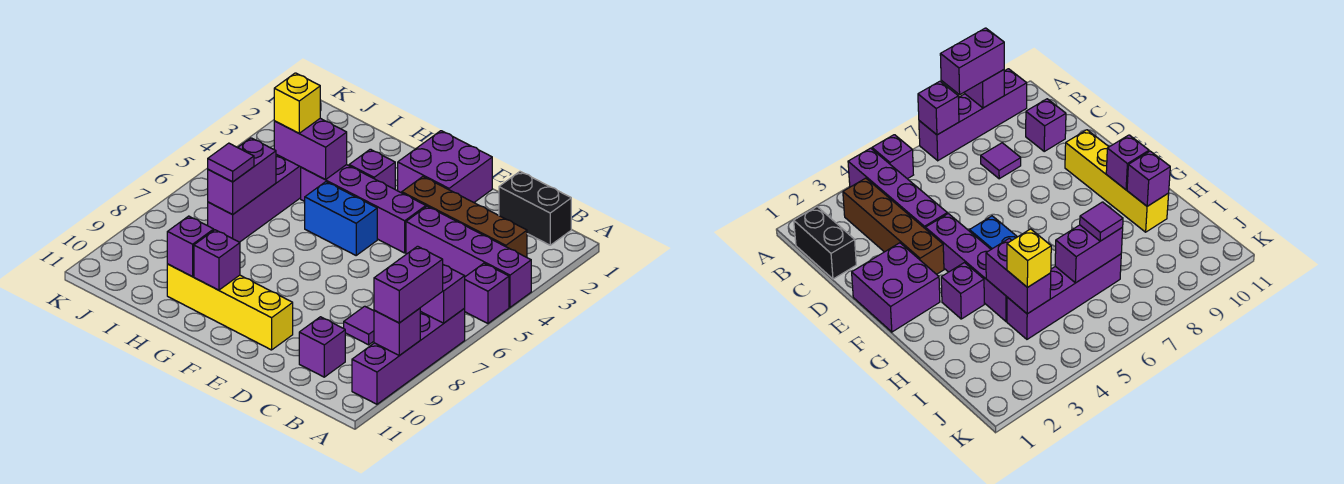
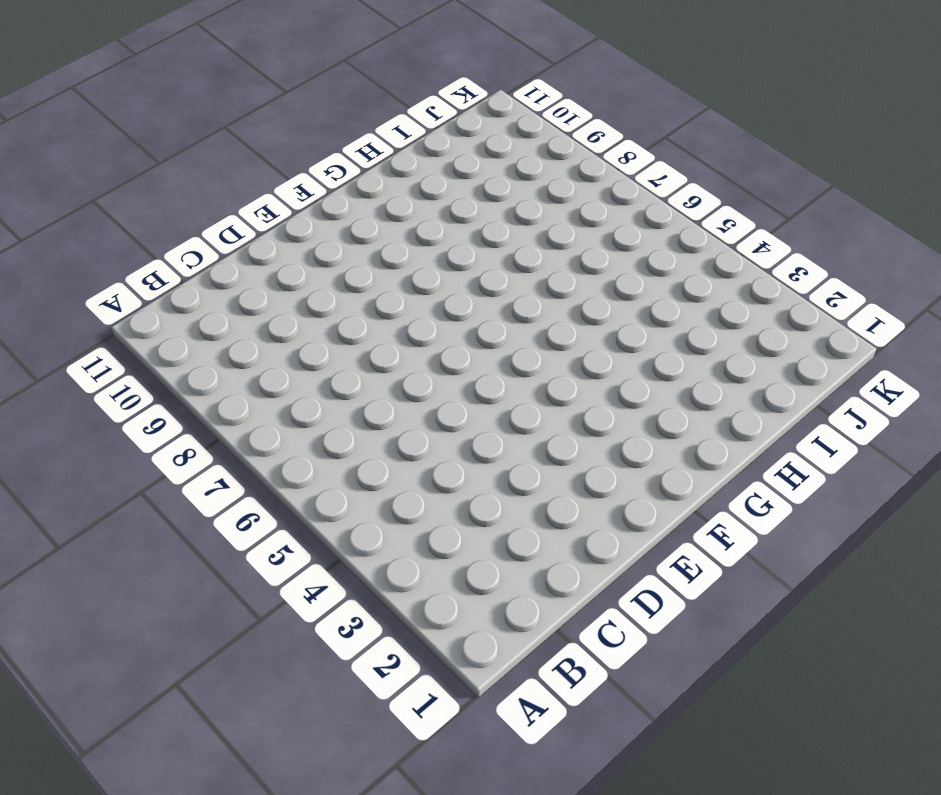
none -> purple brick A4:D4 level 1
none -> purple brick A5 level 1
none -> purple brick A7:A10 level 1

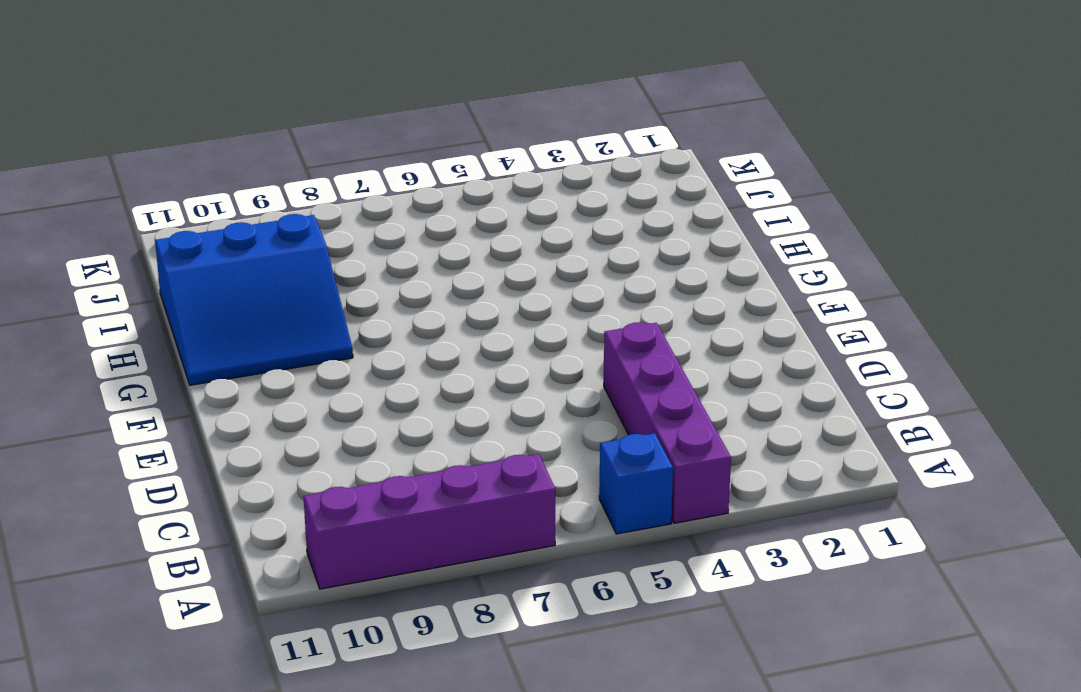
blue brick A5 level 1 -> purple brick A5 level 1
blue slope G9:I11 level 1 top I -> yellow brick E10:H10 level 1
none -> black brick B1:C1 level 1
none -> brown brick B3:E3 level 1
none -> purple tile C8 level 1

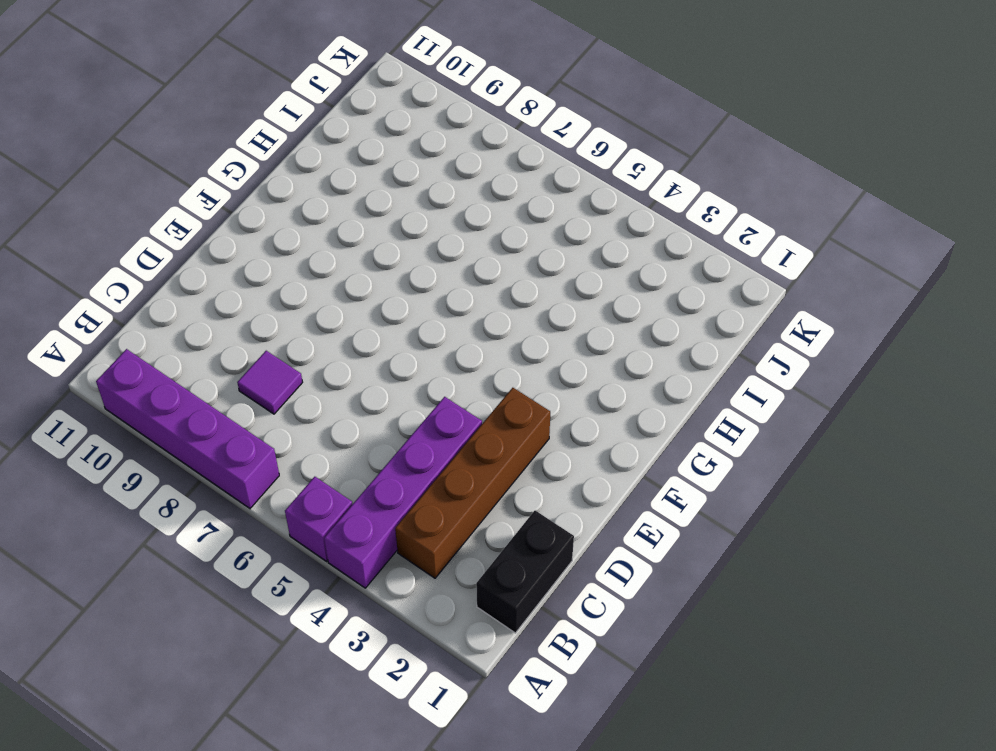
none -> purple brick C10 level 1
none -> purple brick E1:F2 level 1
none -> purple brick E4:H4 level 1

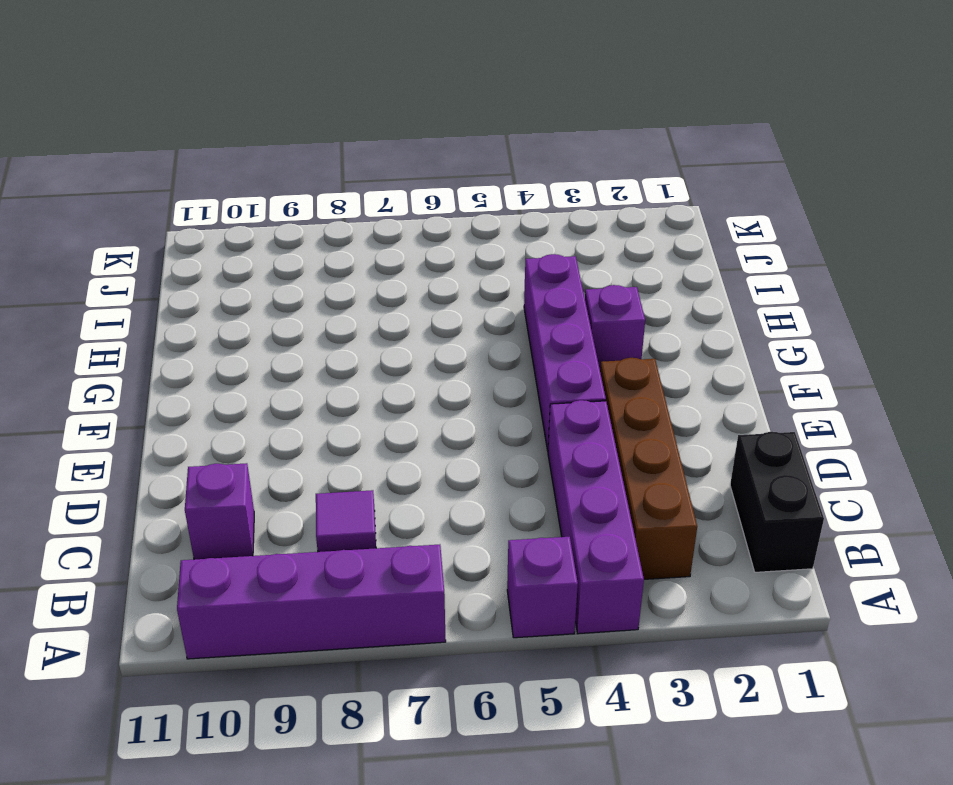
none -> purple brick E1:F2 level 1
none -> yellow brick E10:H10 level 1
none -> blue brick F5:G5 level 1

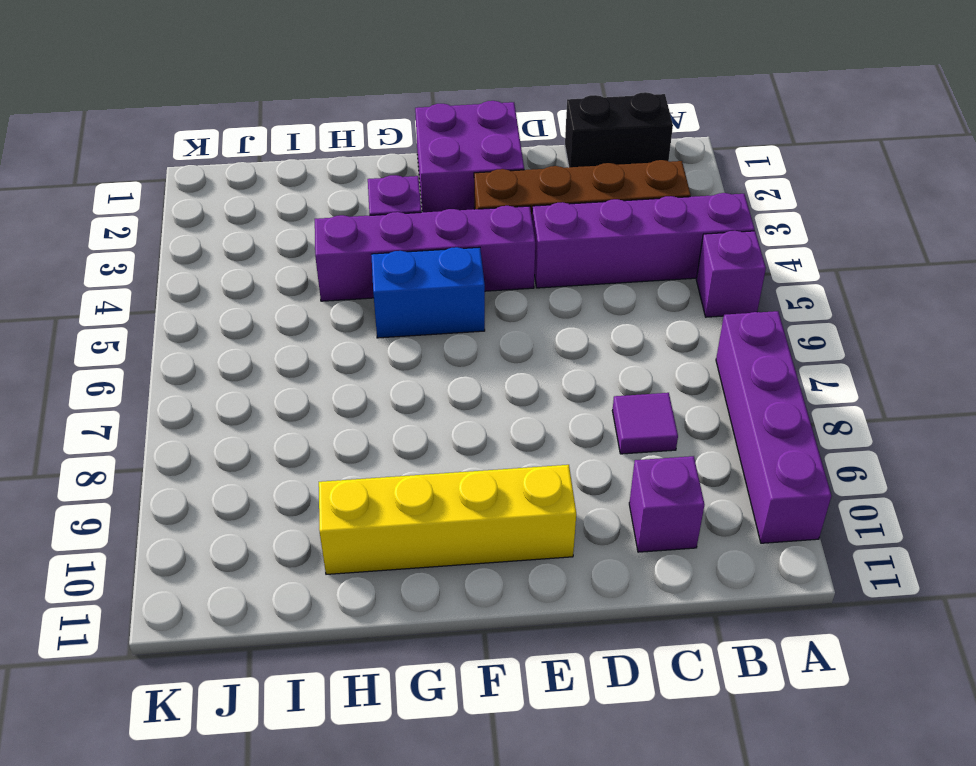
none -> purple brick I4:I7 level 1
none -> purple brick A7 level 2
none -> purple brick A9 level 2

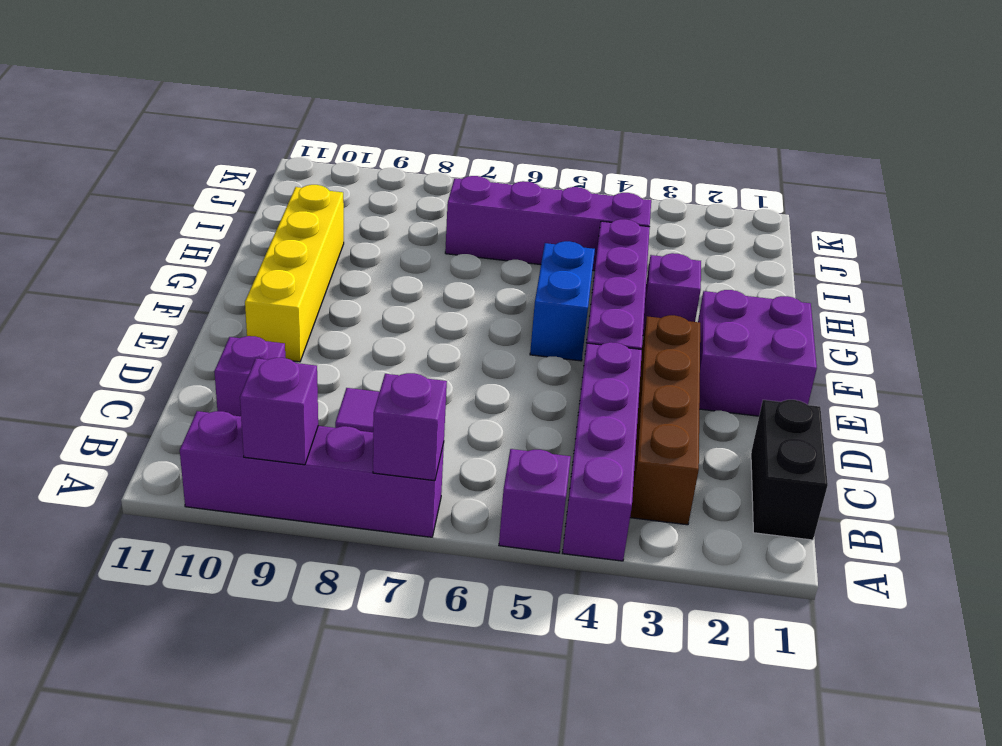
none -> purple brick G10 level 2
none -> purple brick H4:I4 level 2
none -> purple brick H10 level 2

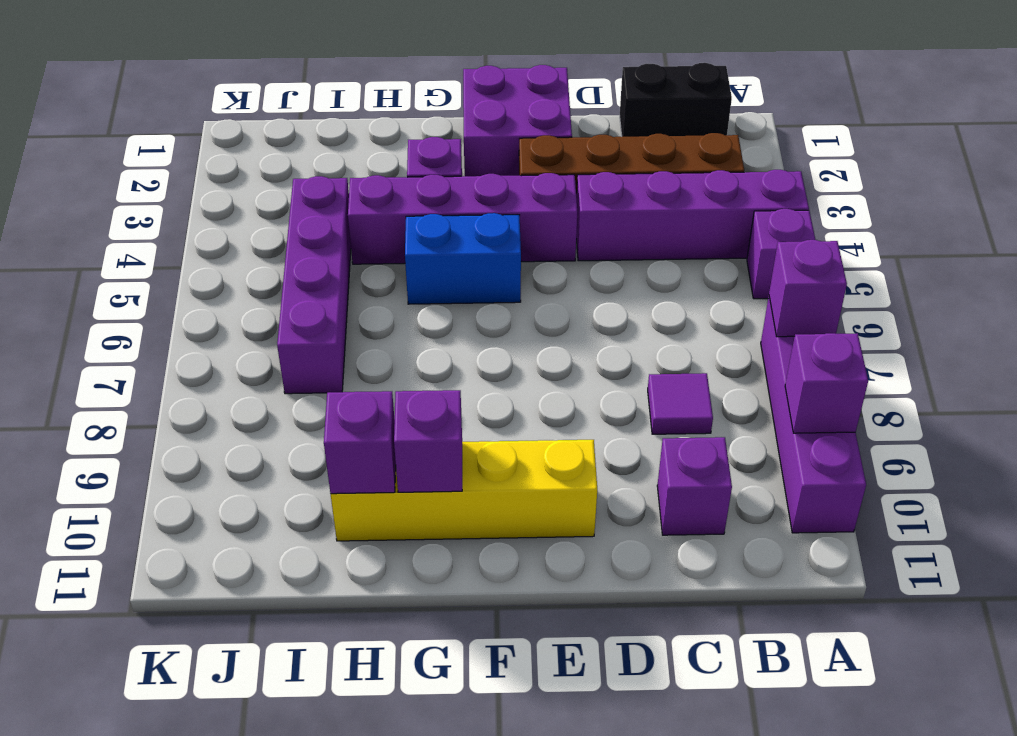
none -> purple brick H4:I4 level 2
none -> purple brick I6:I7 level 2
none -> purple brick A8:A9 level 3

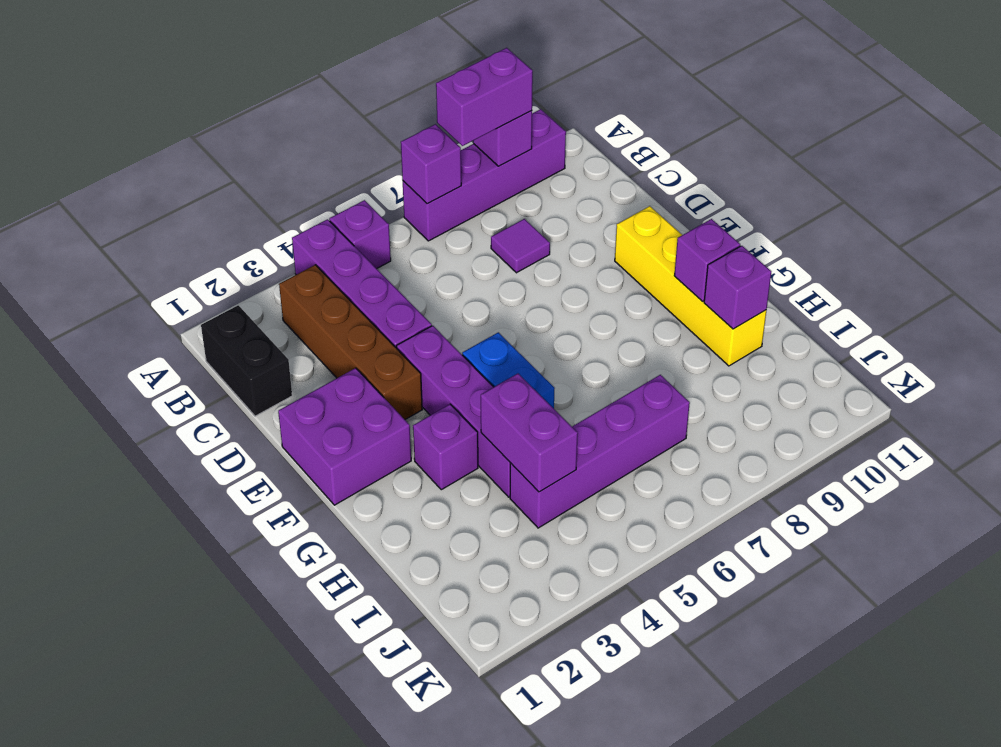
none -> purple brick C10 level 1
none -> purple brick I6:I7 level 2
none -> yellow brick I4 level 3

